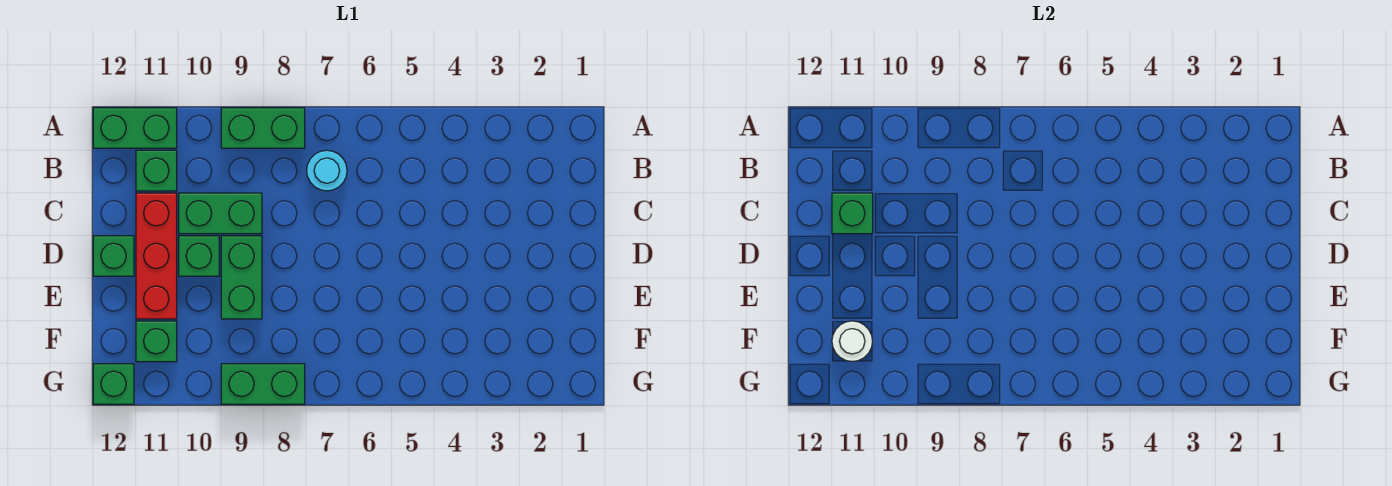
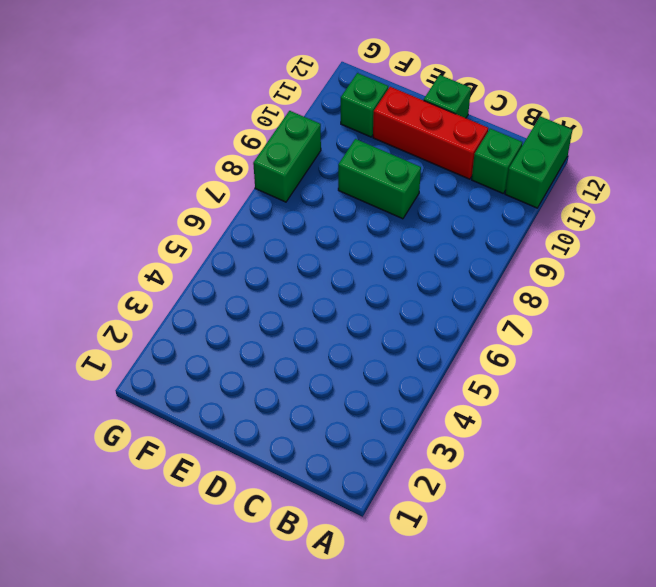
none -> green brick A8:A9 level 1
none -> cyan round brick B7 level 1
none -> green brick C9:C10 level 1

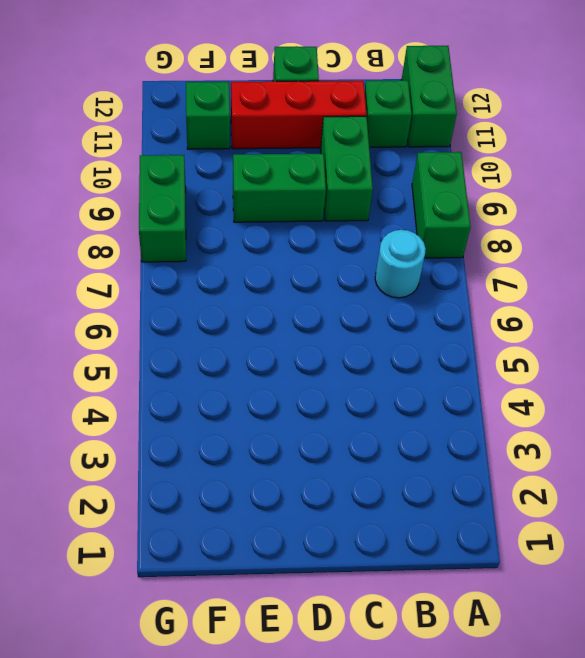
none -> green brick D10 level 1
none -> green brick G12 level 1
none -> green brick C11 level 2

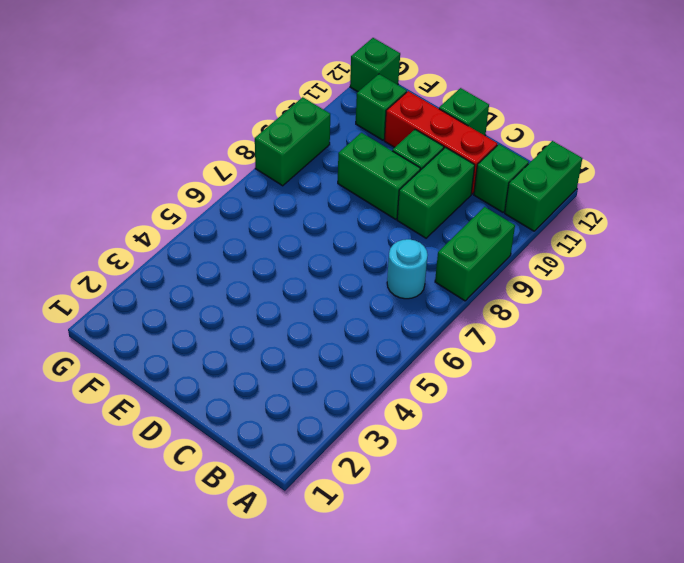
none -> green brick C11 level 2
none -> white round brick F11 level 2

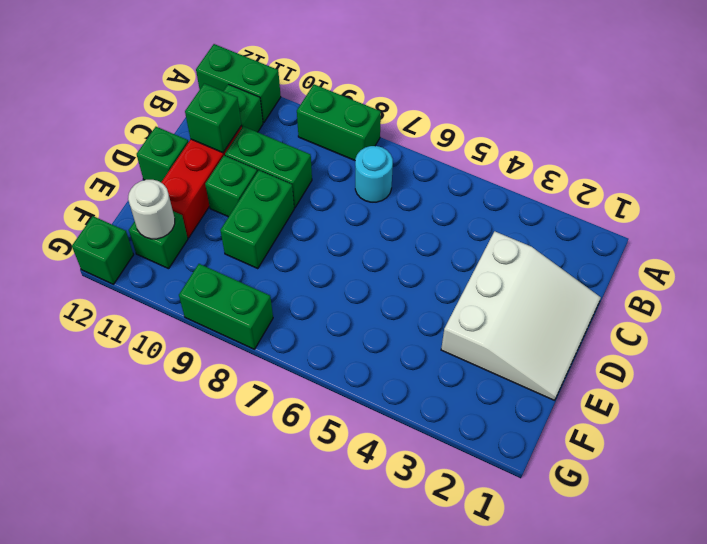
white slope C1:E3 level 1 top 3 -> none

